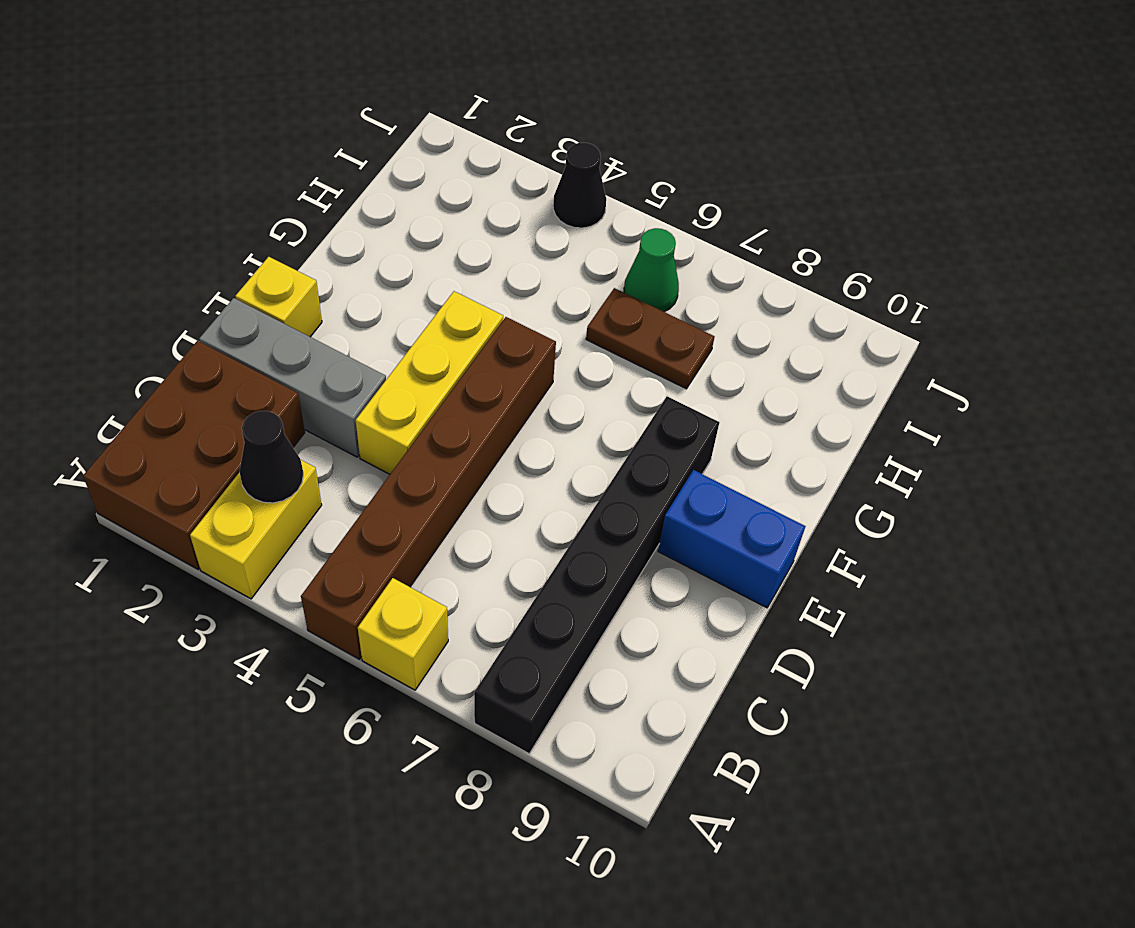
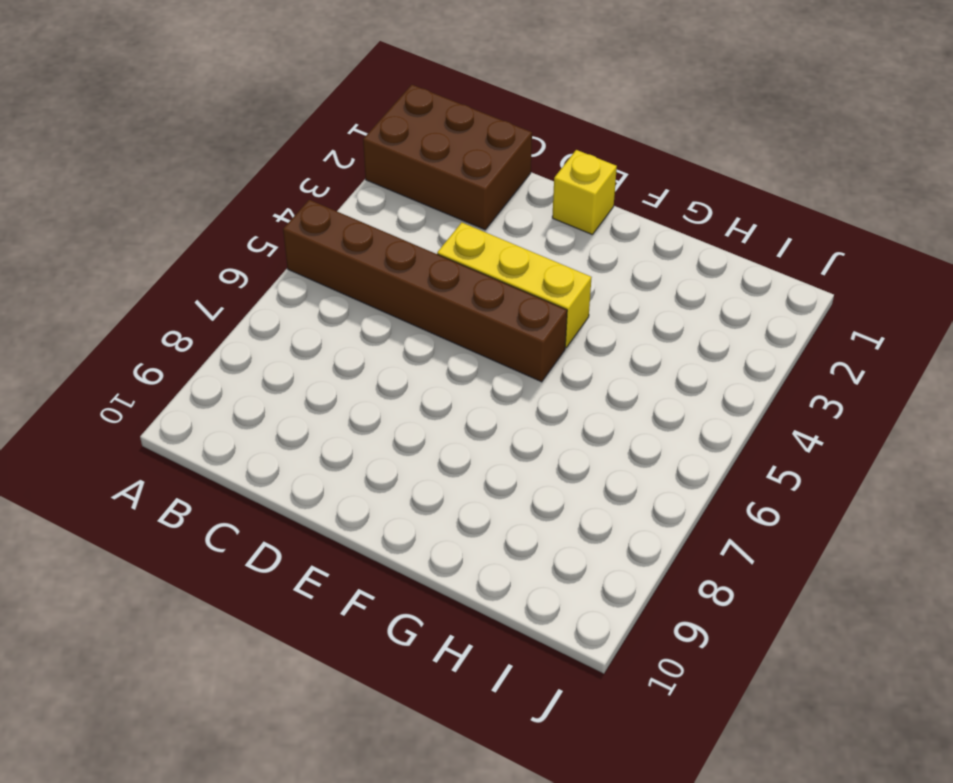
none -> yellow brick A3:B3 level 1
none -> yellow brick A6 level 1
none -> black brick A8:F8 level 1

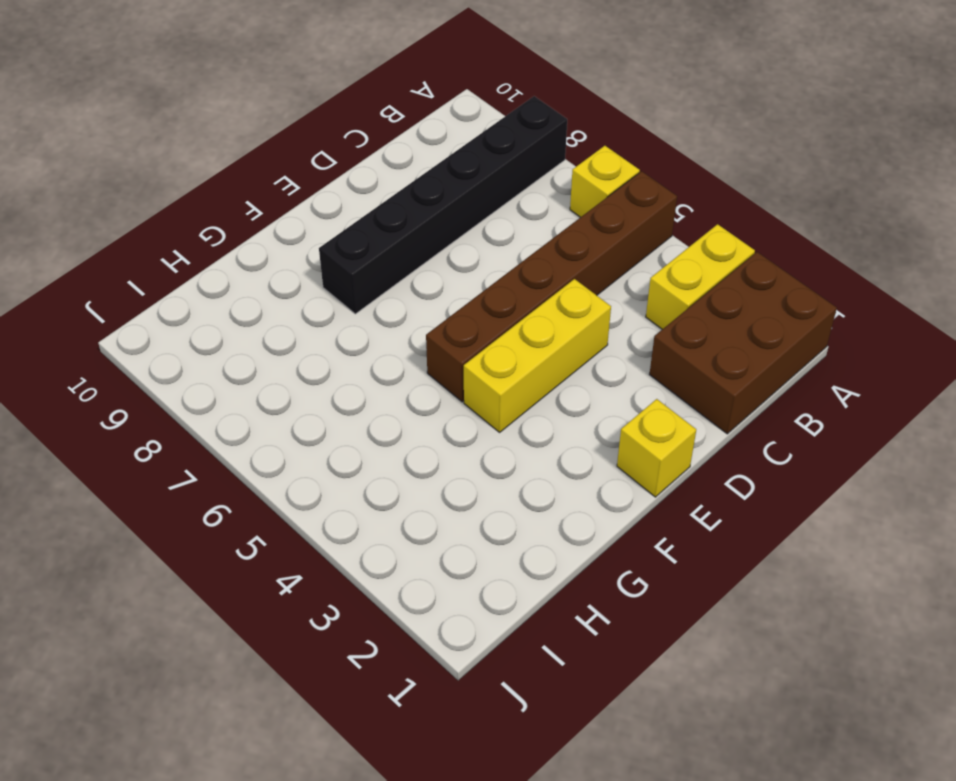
none -> grey brick D1:D3 level 1
none -> blue brick E9:E10 level 1
none -> brown plate H6:H7 level 1

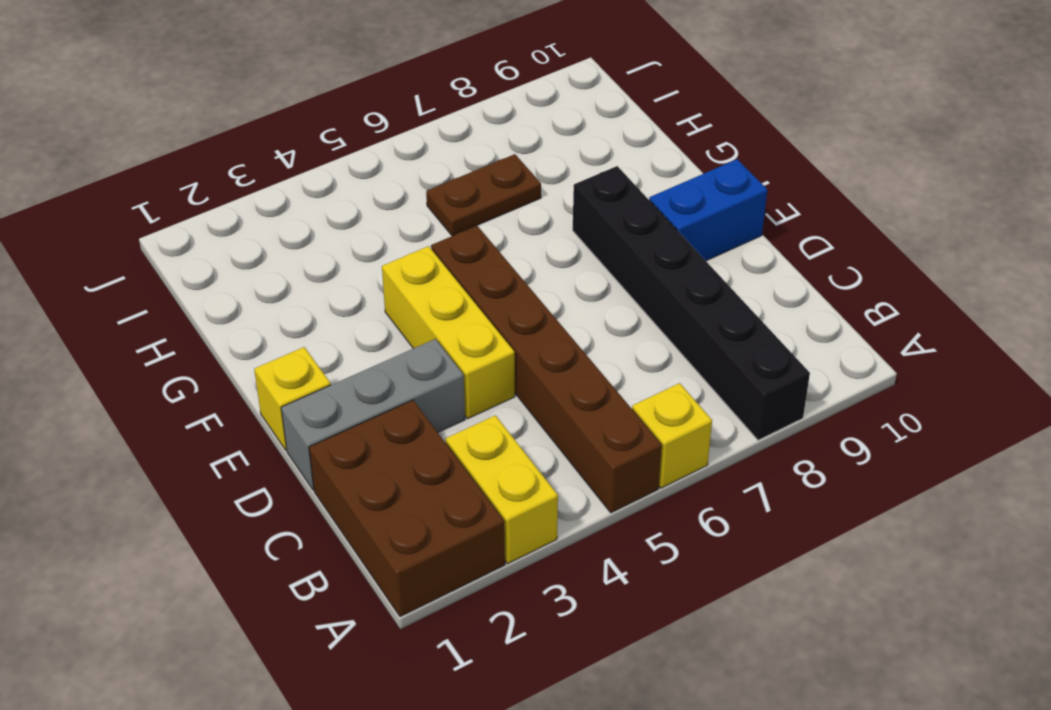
none -> green cone I6 level 1
none -> black cone J4 level 1
none -> black cone B3 level 2

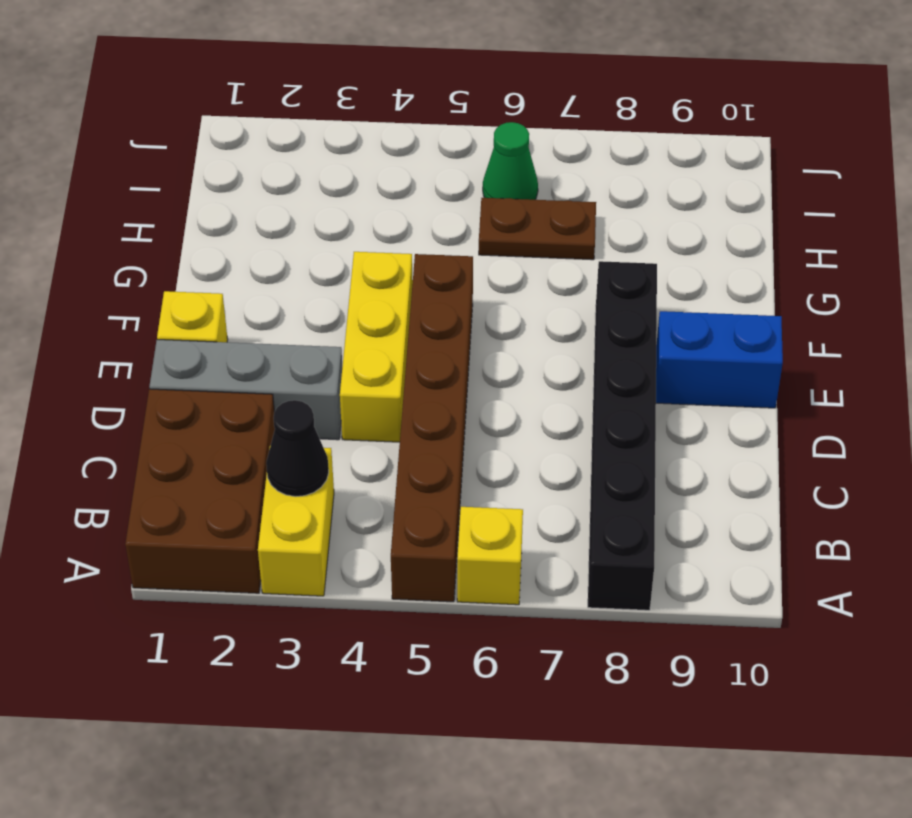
none -> black cone J4 level 1

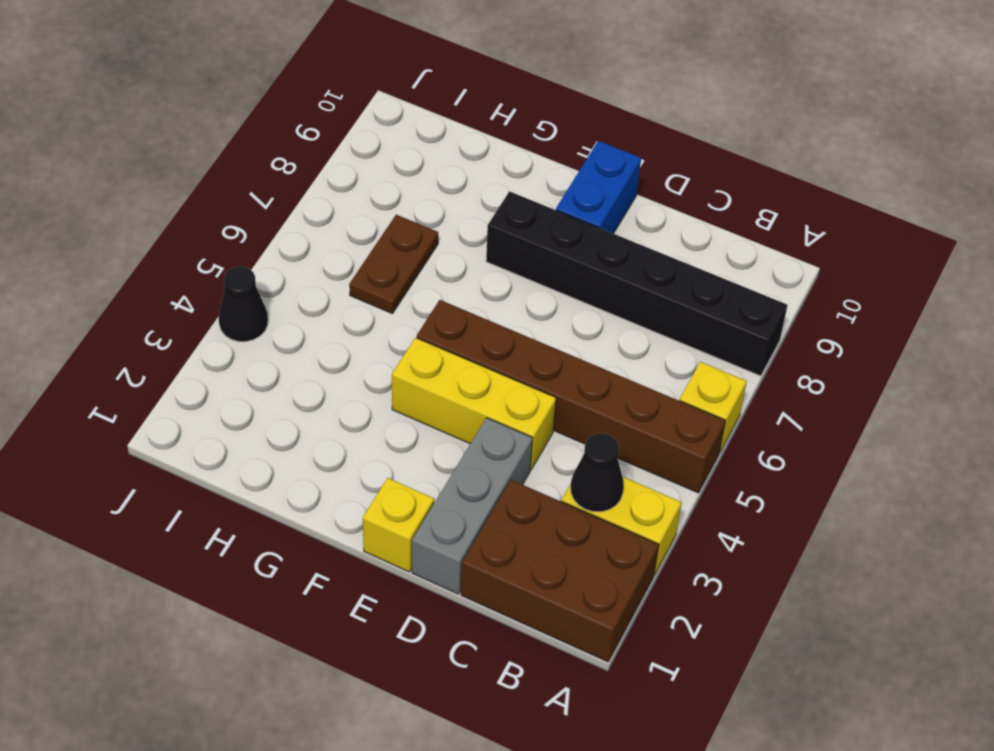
none -> green cone I6 level 1

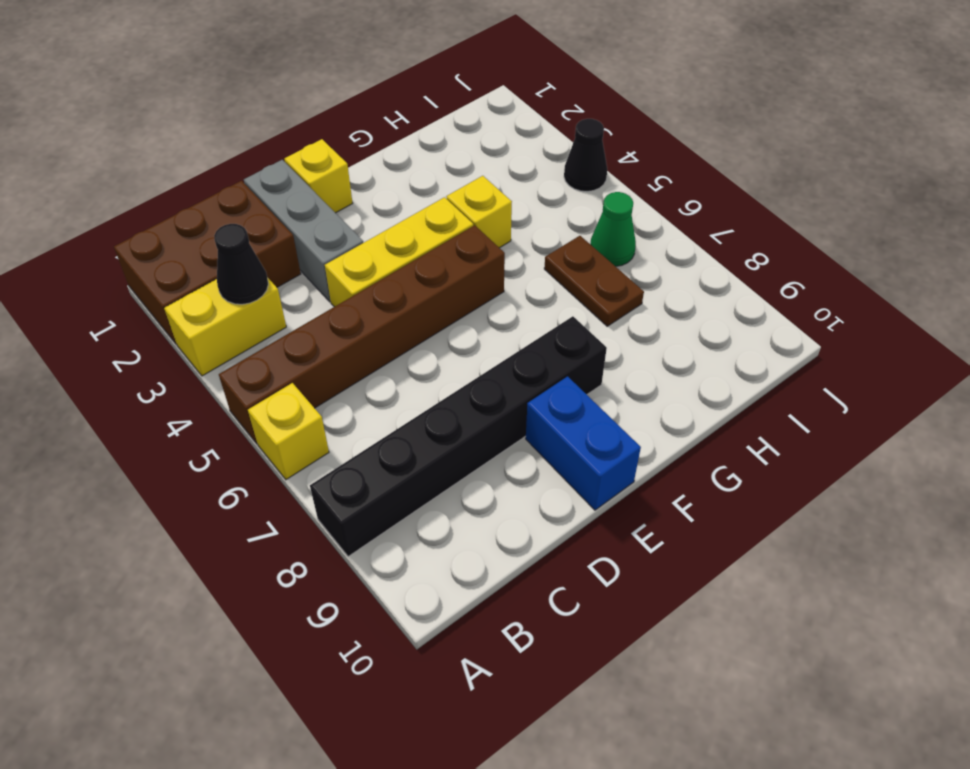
yellow brick G4 level 1 -> none

